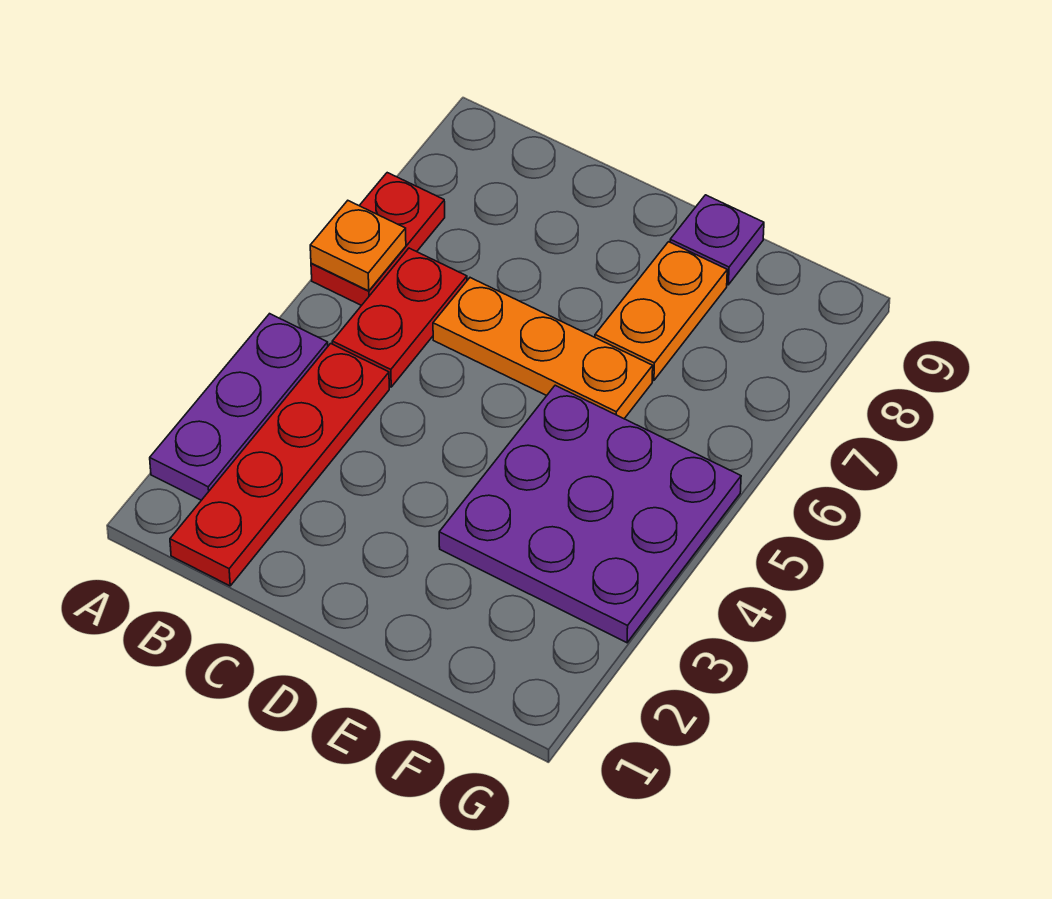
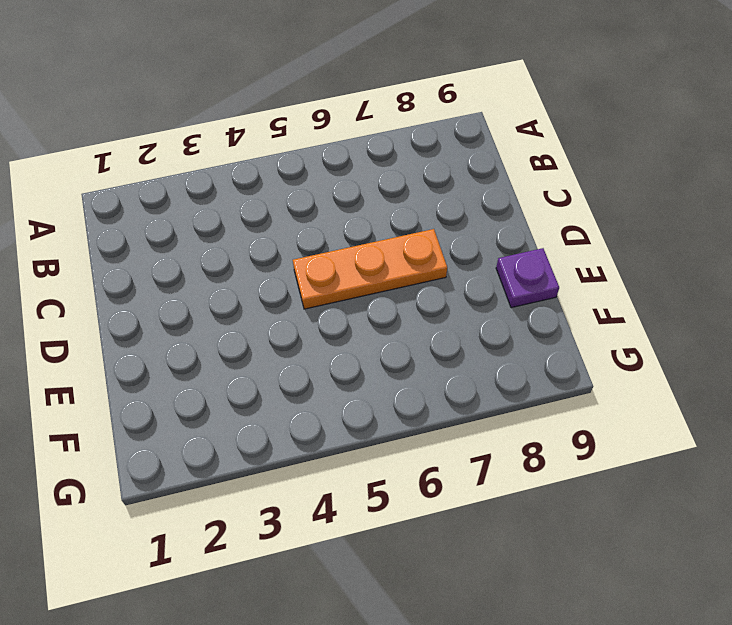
orange plate D5:D7 level 1 -> orange plate C6:E6 level 1
none -> purple plate A2:A4 level 1
none -> red plate A6:A7 level 1

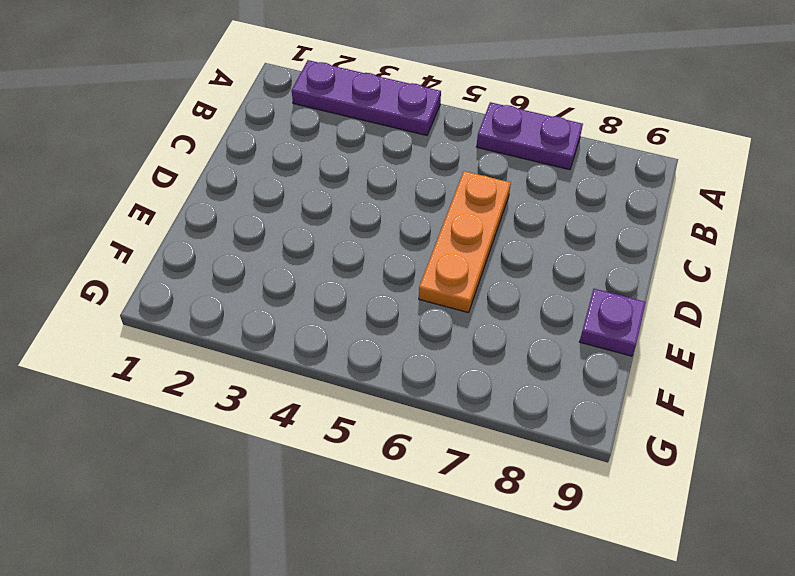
purple plate A6:A7 level 1 -> red plate A6:A7 level 1
none -> red plate B1:B4 level 1
none -> red plate B5:B6 level 1

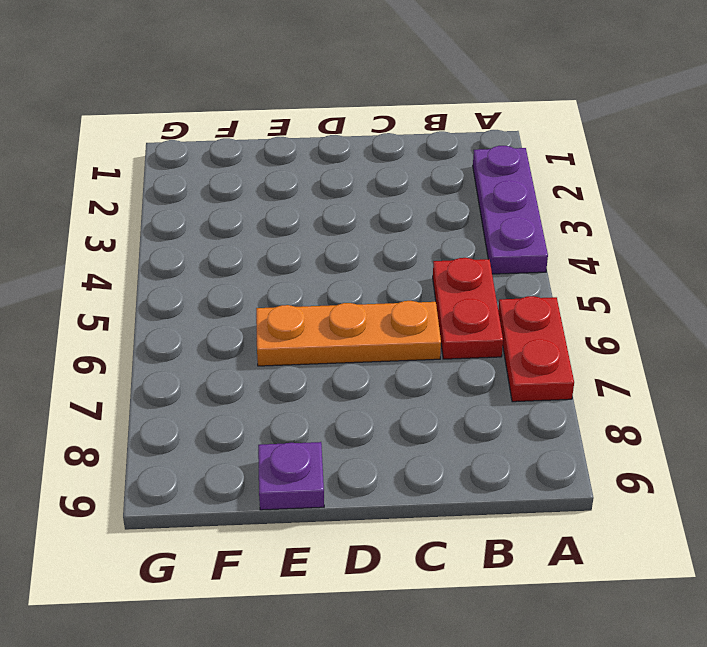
none -> red plate B1:B4 level 1
none -> purple plate E3:G5 level 1

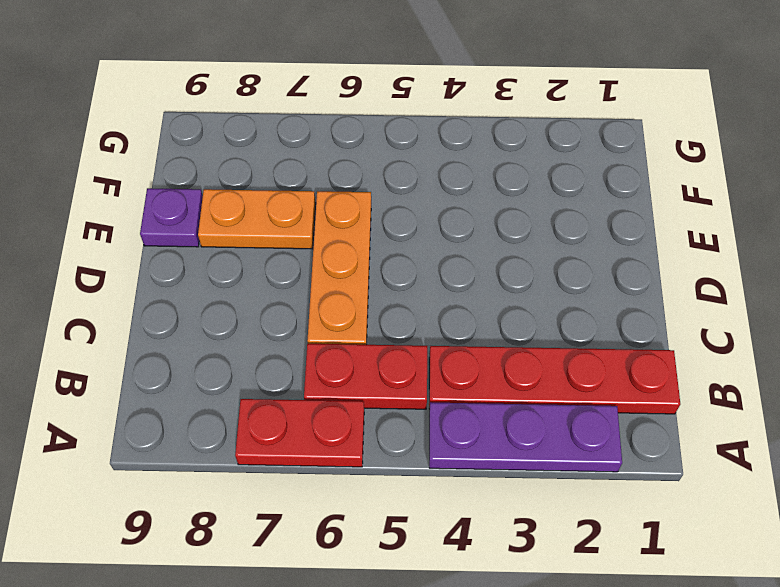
none -> purple plate E3:G5 level 1
none -> orange plate A6 level 2

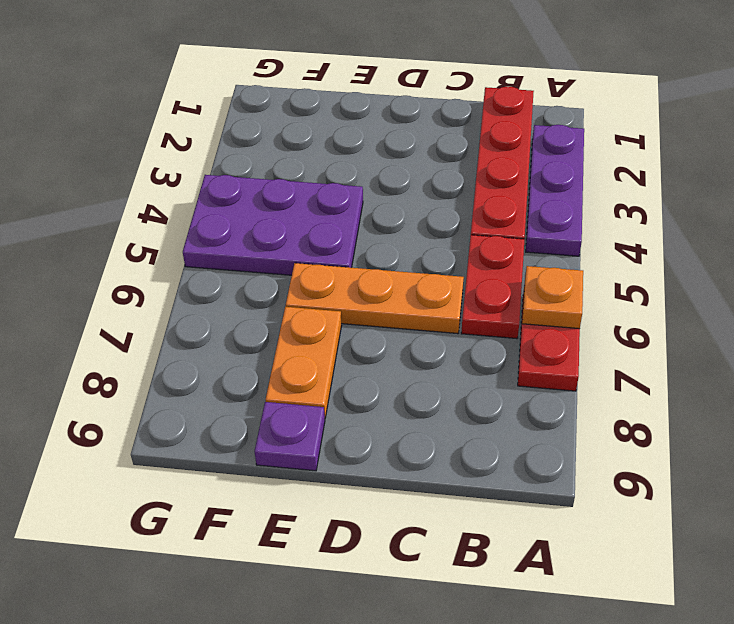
purple plate E4:G5 level 1 -> purple plate E3:G5 level 1

